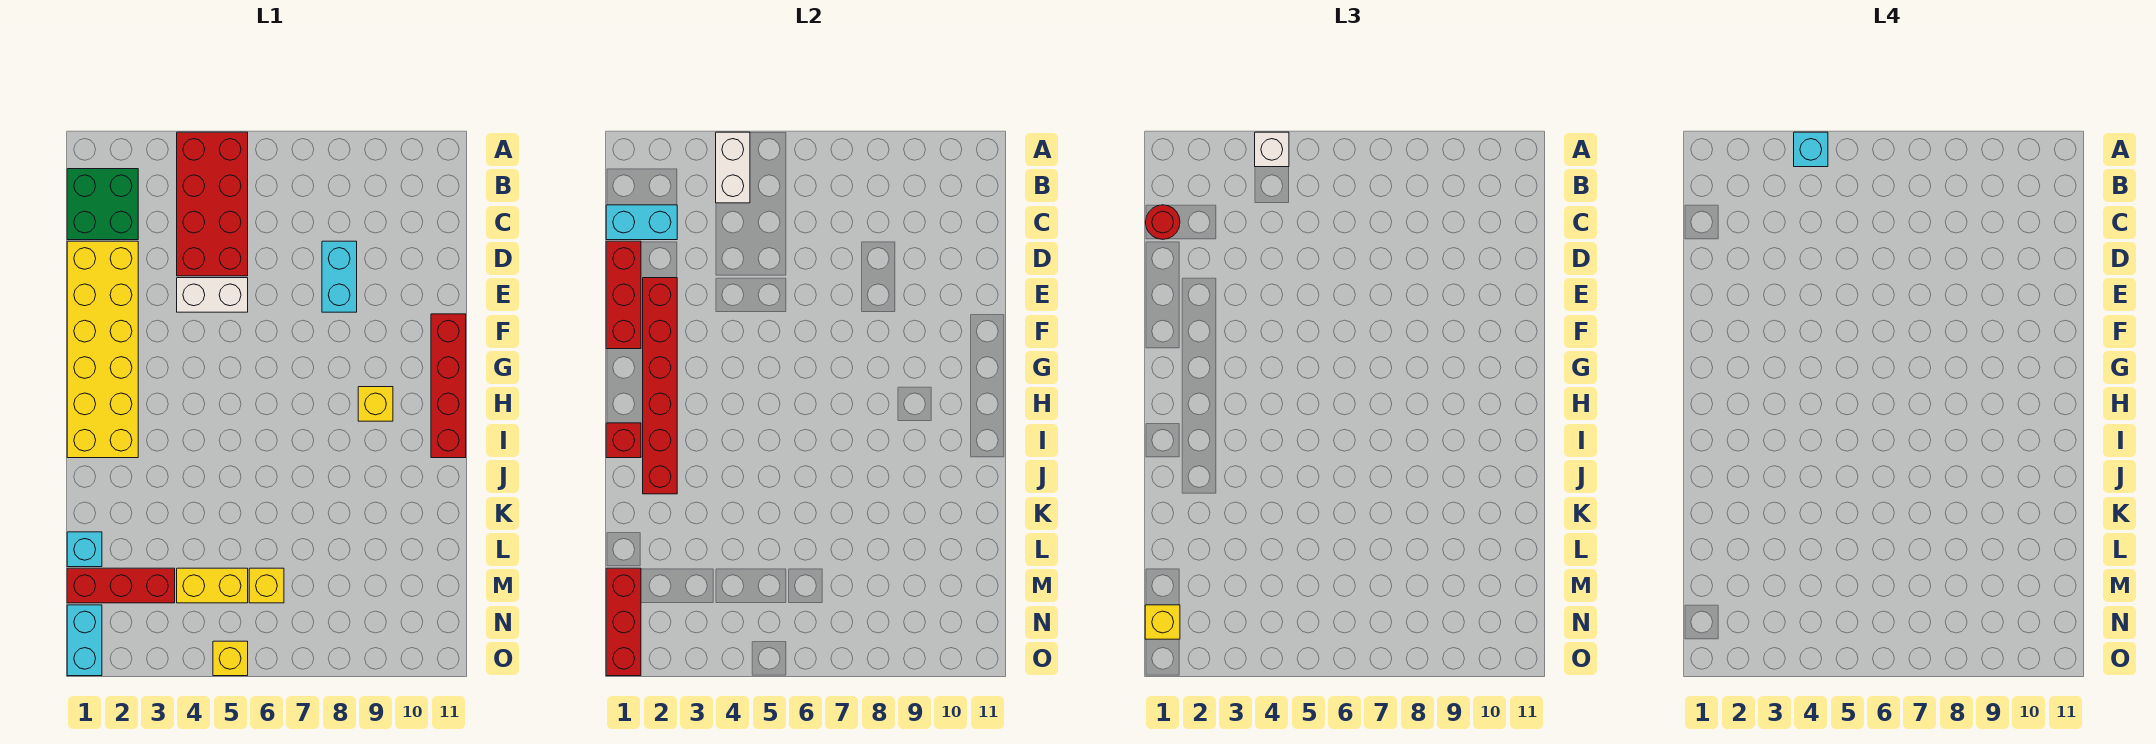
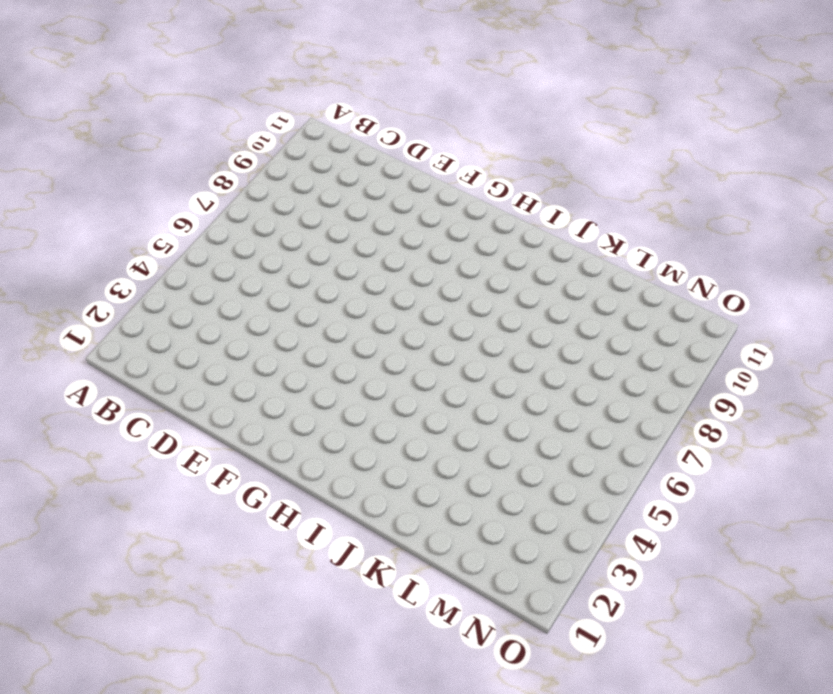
none -> red brick A4:D5 level 1
none -> green brick B1:C2 level 1
none -> yellow brick D1:I2 level 1

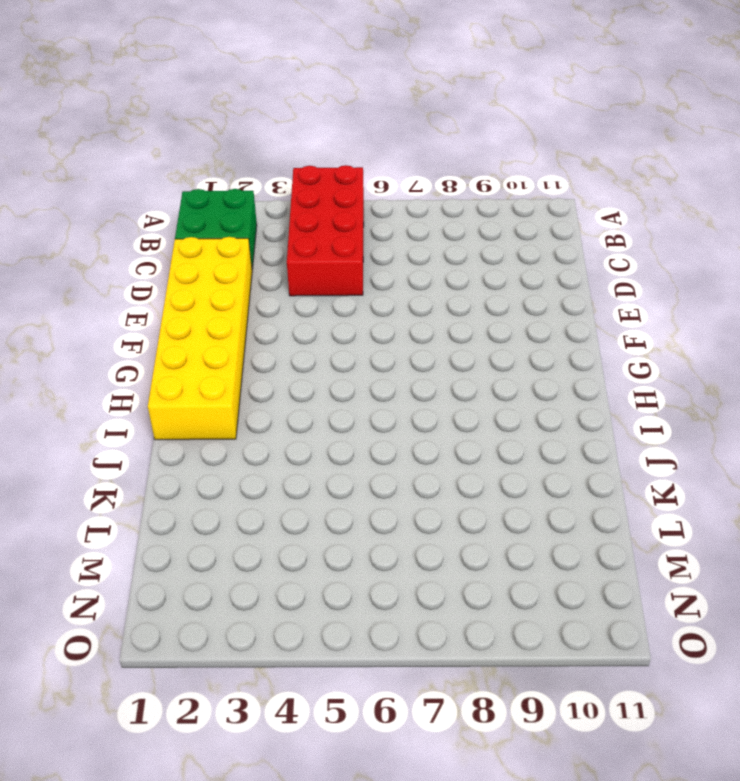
none -> cyan brick D8:E8 level 1
none -> white brick E4:E5 level 1
none -> red brick F11:I11 level 1

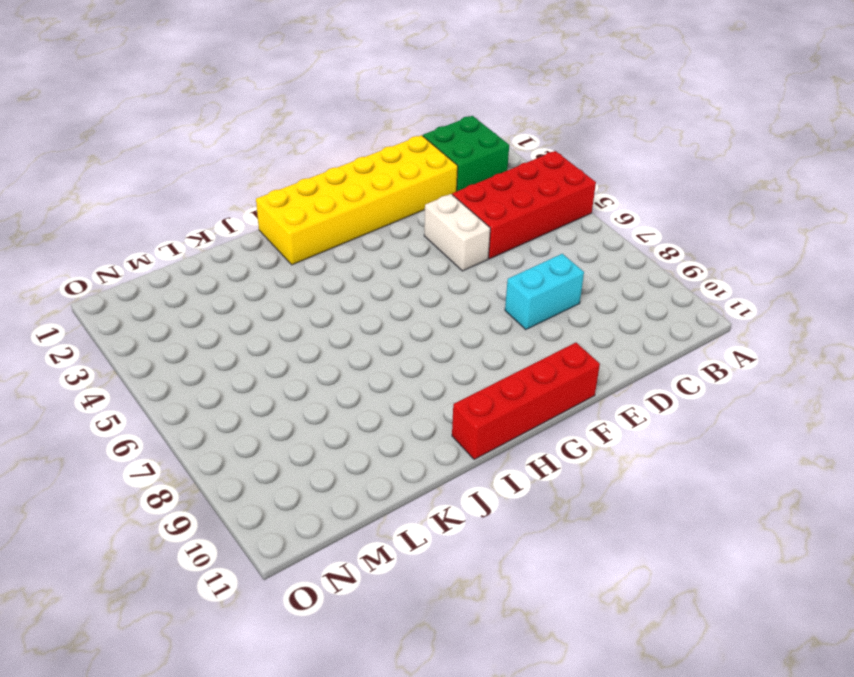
none -> yellow brick H9 level 1
none -> cyan brick L1 level 1
none -> red brick M1:M3 level 1

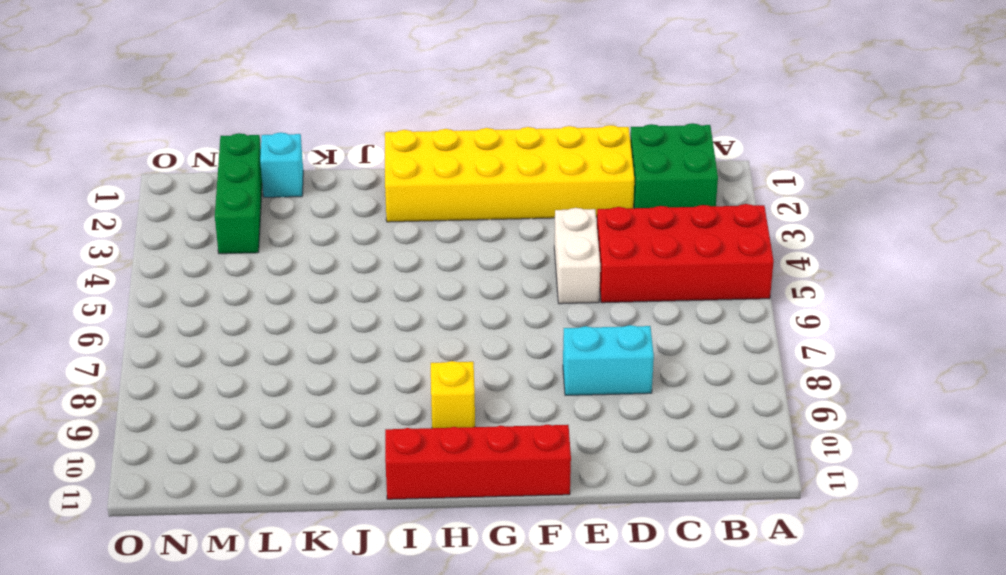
green brick M1:M3 level 1 -> red brick M1:M3 level 1
none -> yellow brick M4:M5 level 1
none -> yellow brick M6 level 1
none -> cyan brick N1:O1 level 1

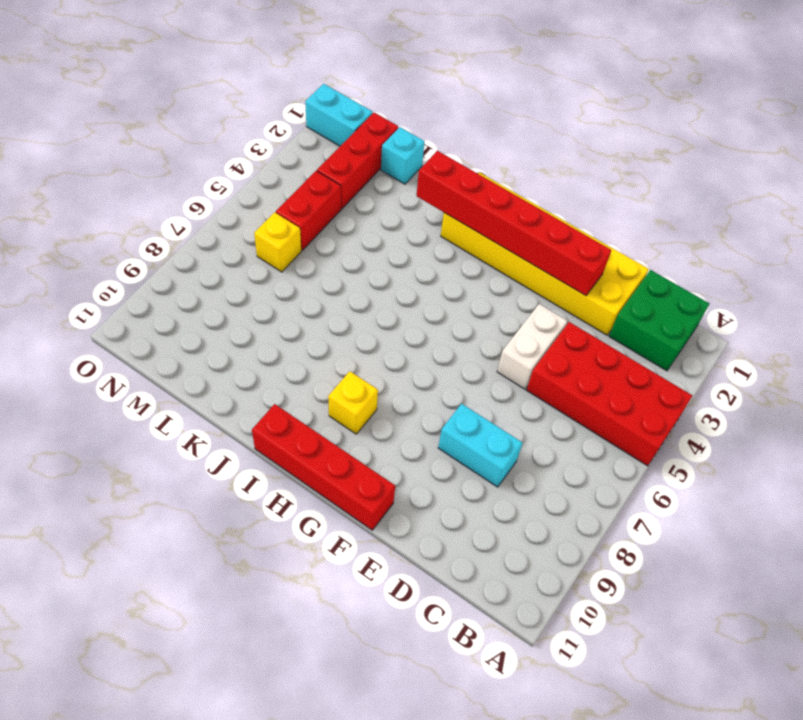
red brick M4:M5 level 1 -> yellow brick M4:M5 level 1
none -> yellow brick O5 level 1
none -> white brick A4:B4 level 2
none -> cyan brick C1:C2 level 2

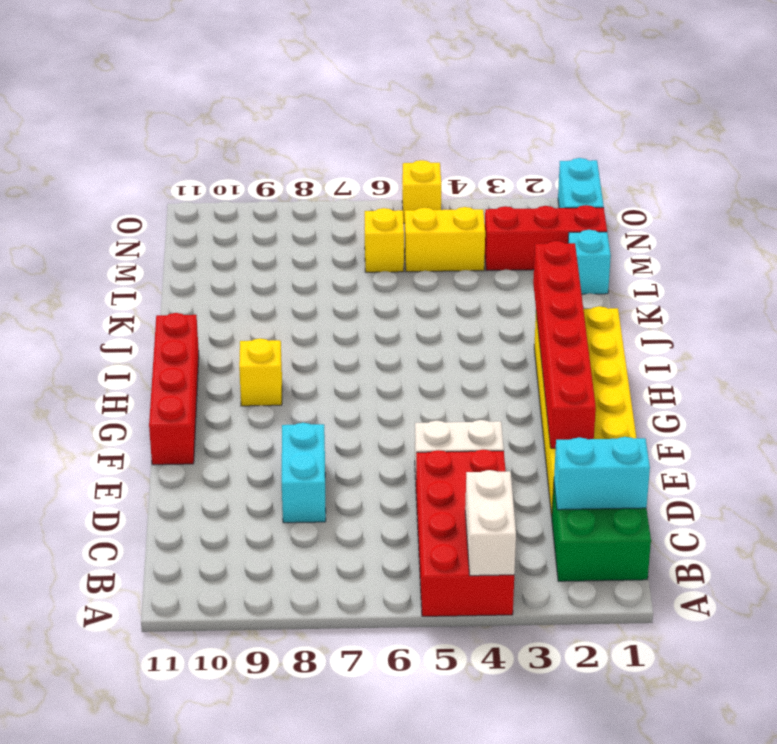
none -> red brick D1:F1 level 2
none -> red brick I1 level 2
none -> red brick M1:O1 level 2

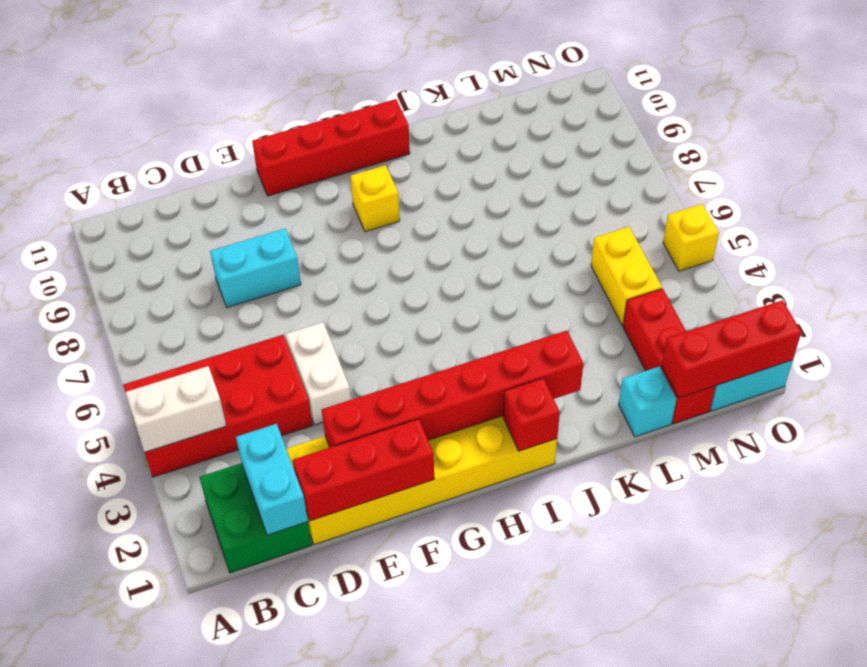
none -> yellow brick M6 level 1
none -> white brick A4 level 3
none -> red round brick C1 level 3

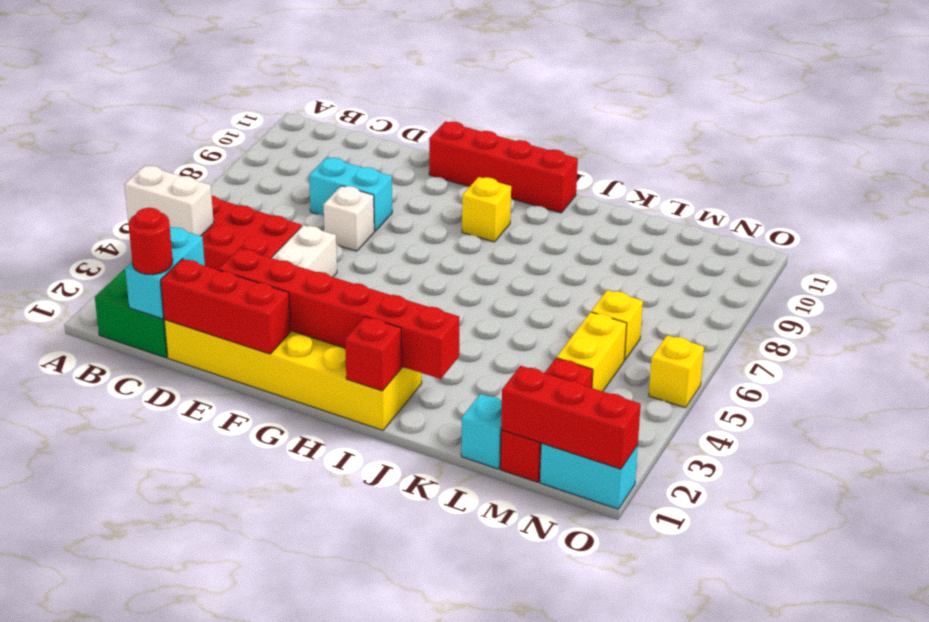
white brick E7 level 1 -> white brick A4 level 3
none -> yellow brick N1 level 3
none -> cyan brick A4 level 4

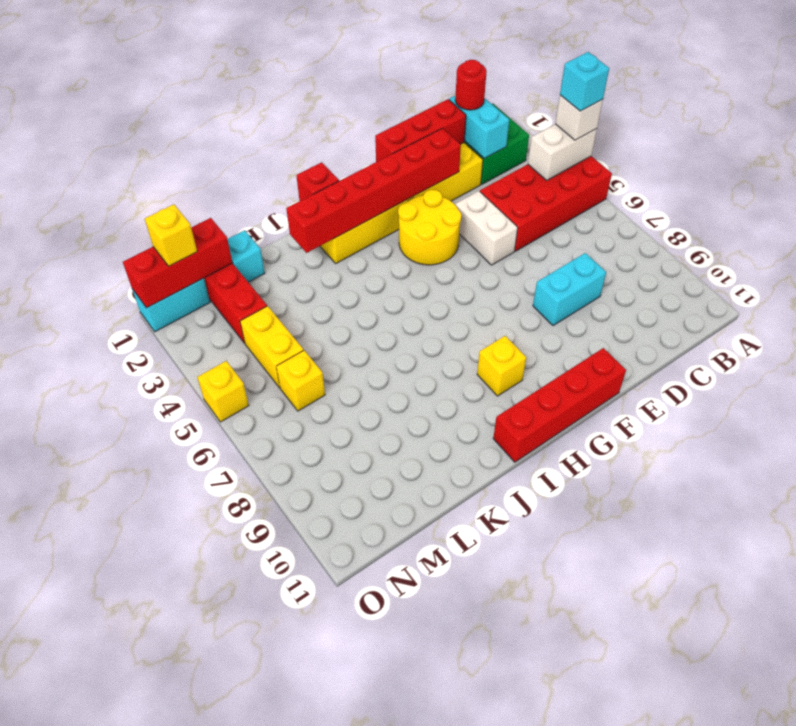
yellow round brick F3:G4 level 1 -> none

